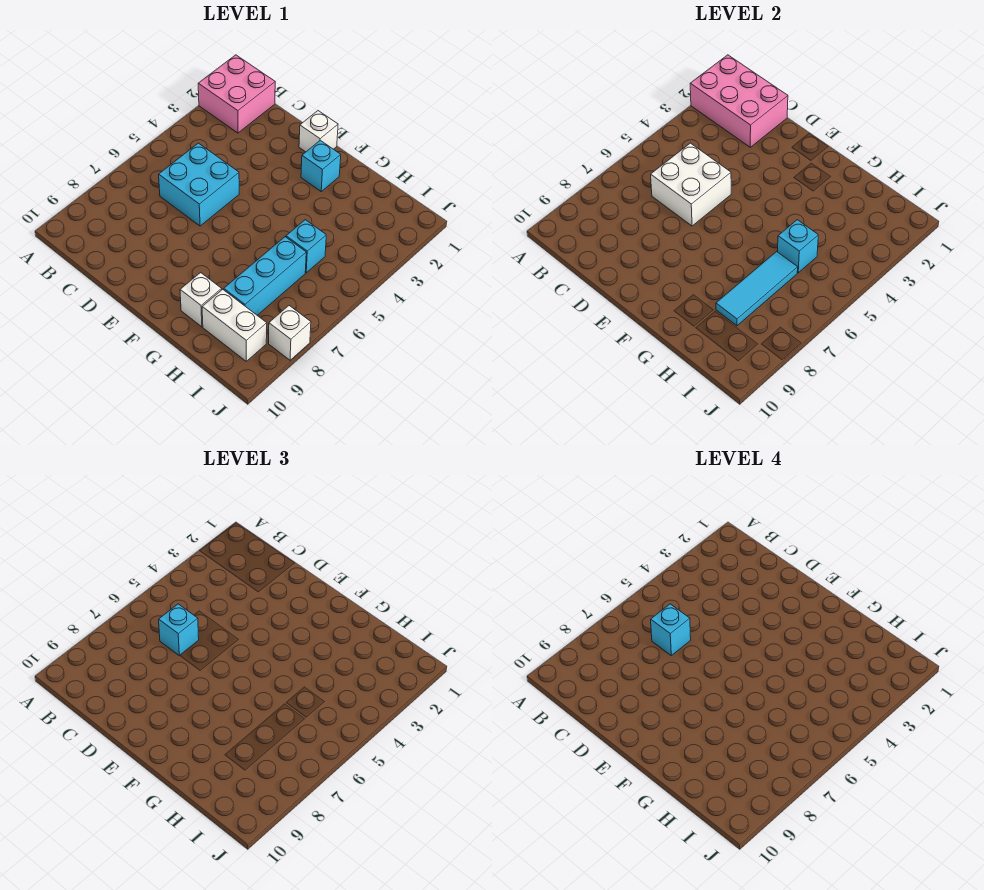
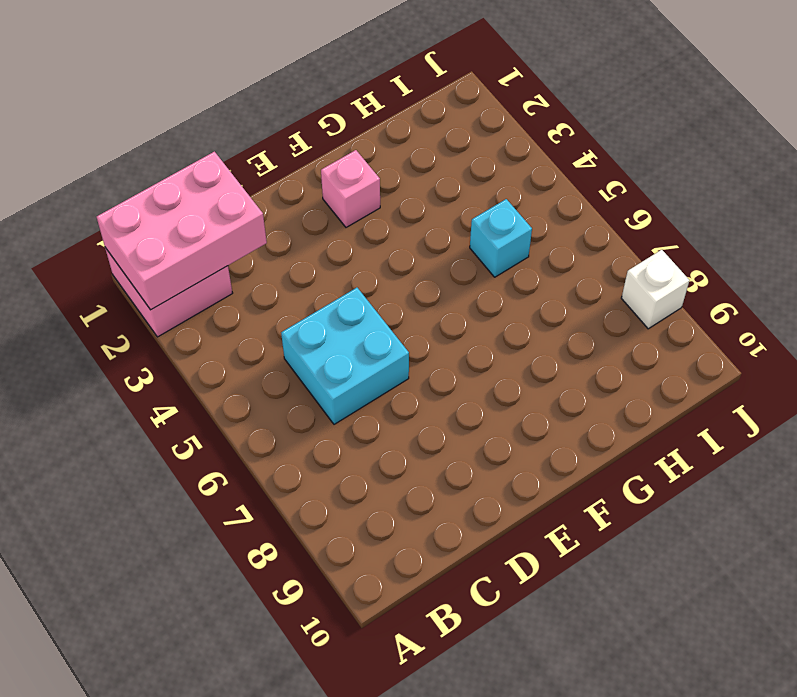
pink brick F2 level 1 -> cyan brick F2 level 1
none -> white brick E1 level 1
none -> white brick G9 level 1
none -> cyan brick H6:H8 level 1

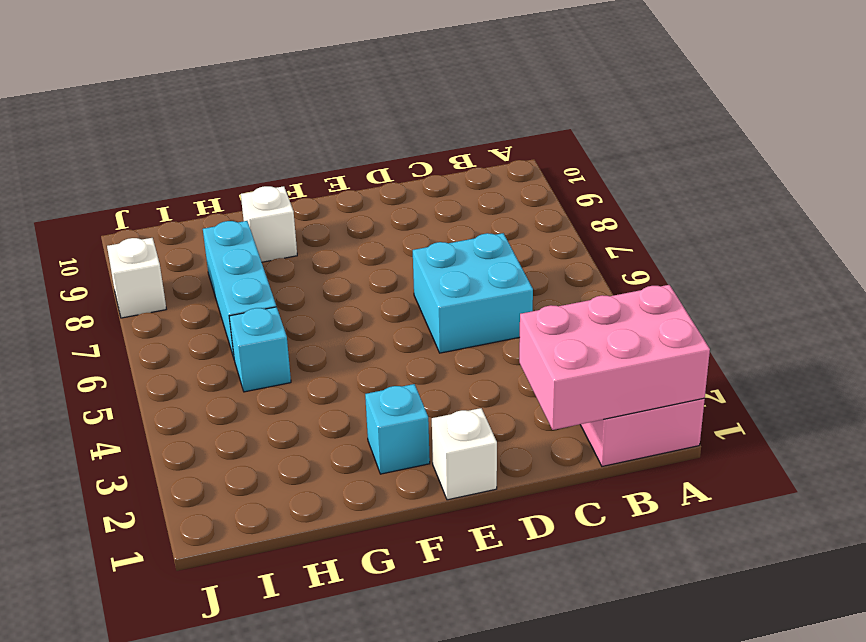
none -> white brick H9:I9 level 1
none -> white brick C5:D6 level 2
none -> cyan brick H5 level 2

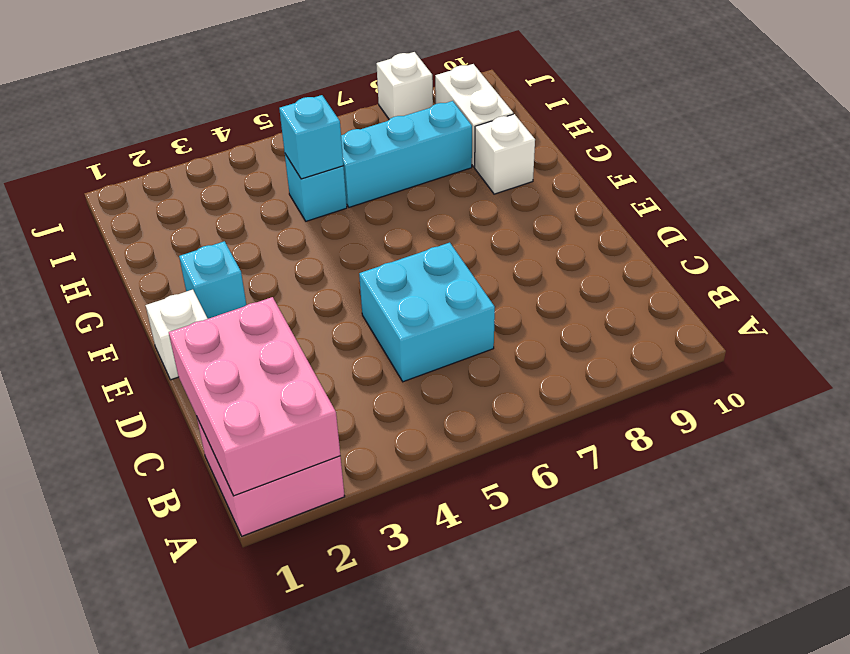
none -> white brick C5:D6 level 2
none -> cyan tile H6:H8 level 2
none -> cyan brick C6 level 3

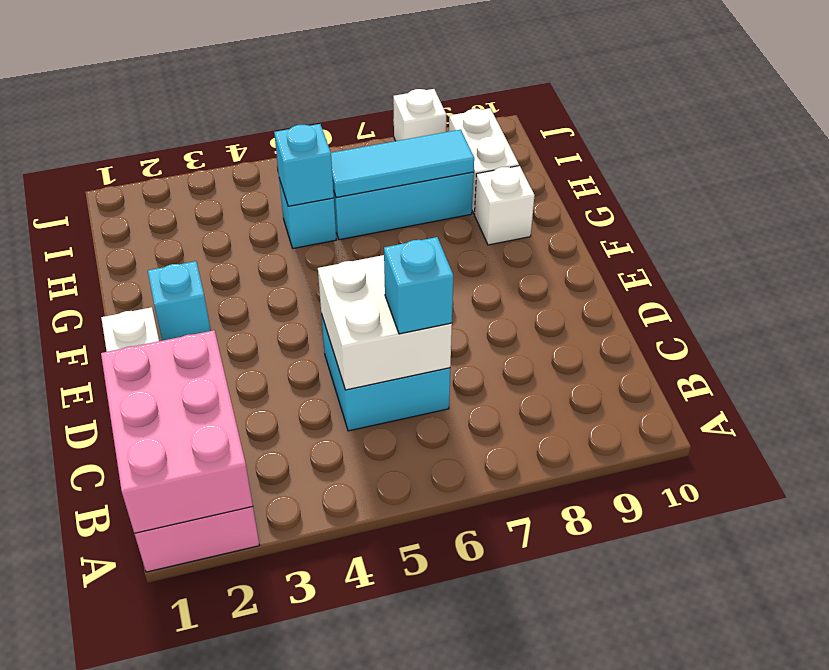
none -> cyan brick C6 level 4

